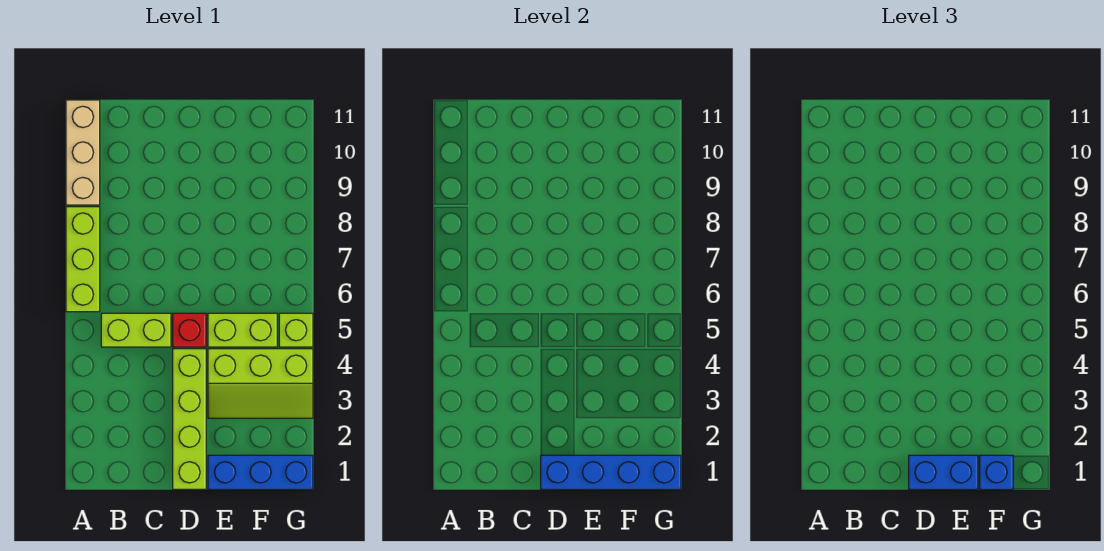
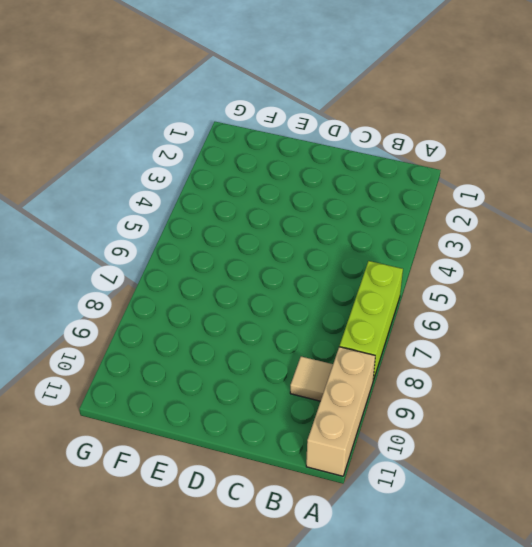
tan tile B9 level 1 -> none
none -> lime brick B5:C5 level 1
none -> lime brick D1:D4 level 1
none -> red brick D5 level 1

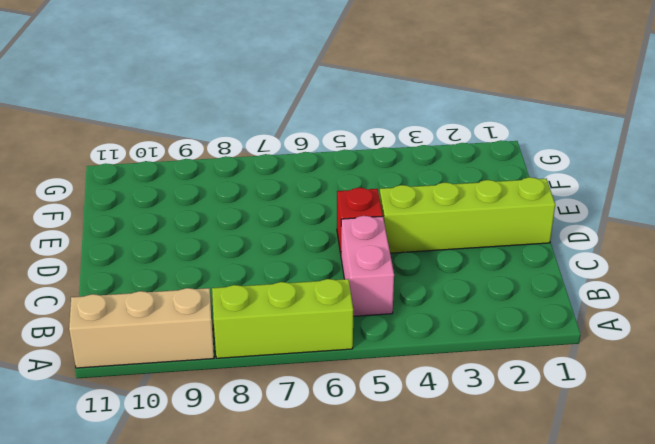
pink brick B5:C5 level 1 -> lime brick B5:C5 level 1
none -> blue brick E1:G1 level 1
none -> lime slope E3:G4 level 1 top 4
none -> lime brick E5:F5 level 1

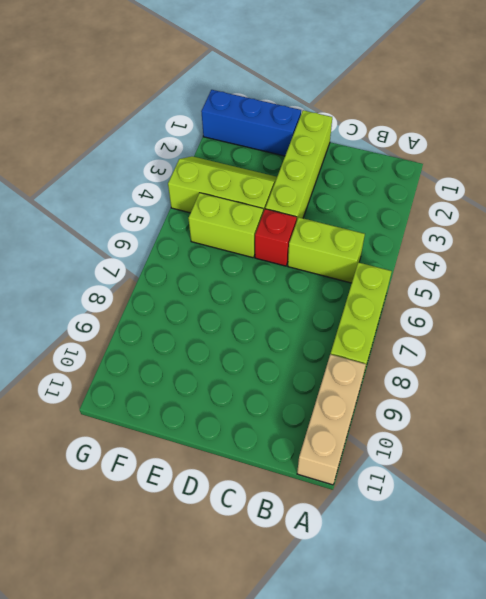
none -> lime brick G5 level 1
none -> blue brick D1:G1 level 2
none -> blue brick D1:E1 level 3

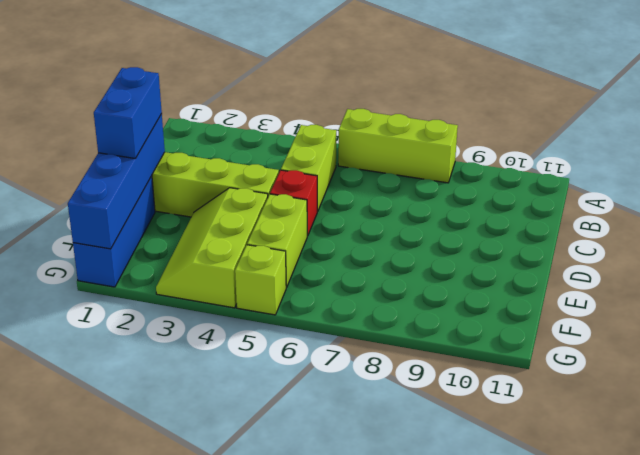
none -> tan brick A9:A11 level 1
none -> blue brick F1 level 3

